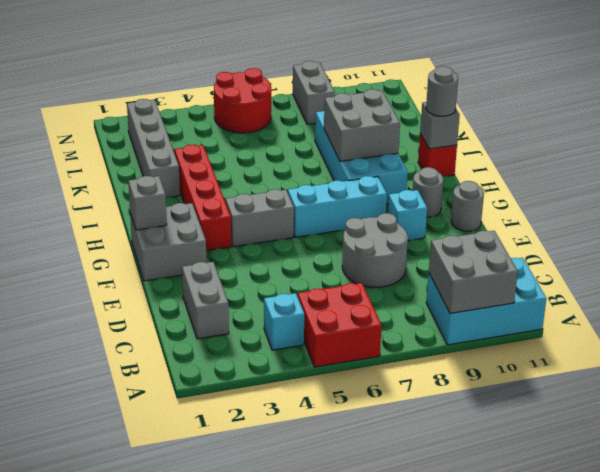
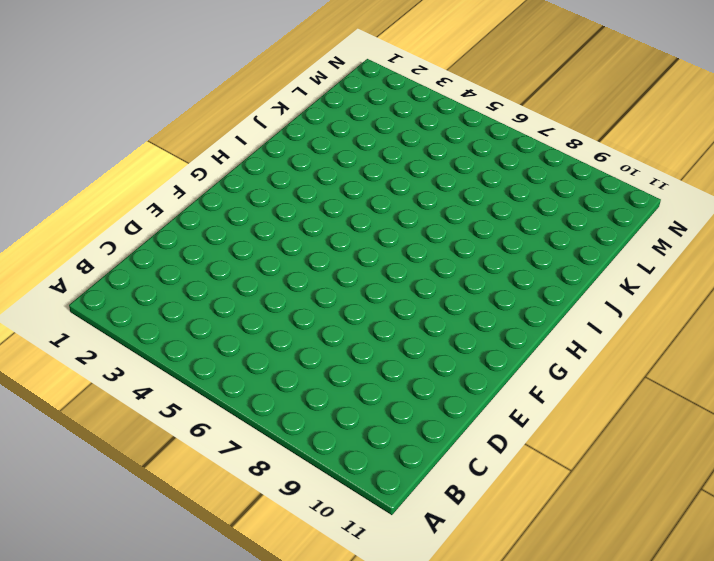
none -> red brick A5:B6 level 1
none -> cyan brick A9:B11 level 1
none -> cyan brick B4 level 1

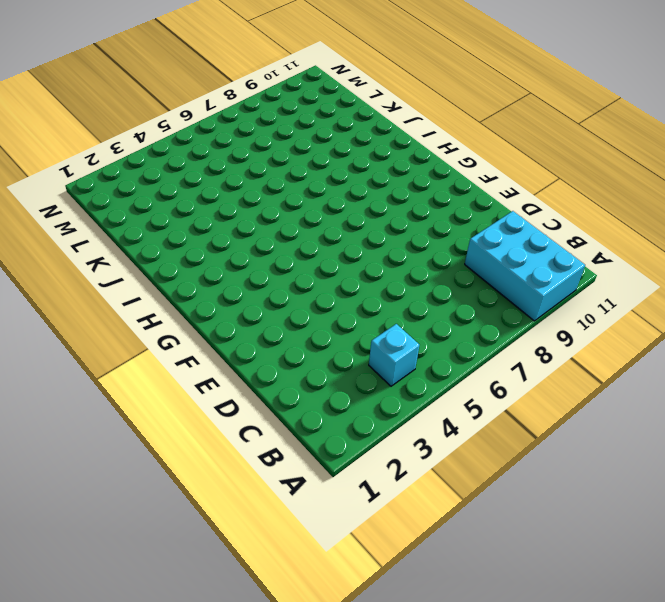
cyan brick A9:C10 level 1 -> cyan brick A9:B11 level 1
none -> red brick A5:B6 level 1
none -> grey brick C2:D2 level 1
none -> grey round brick D7:E8 level 1

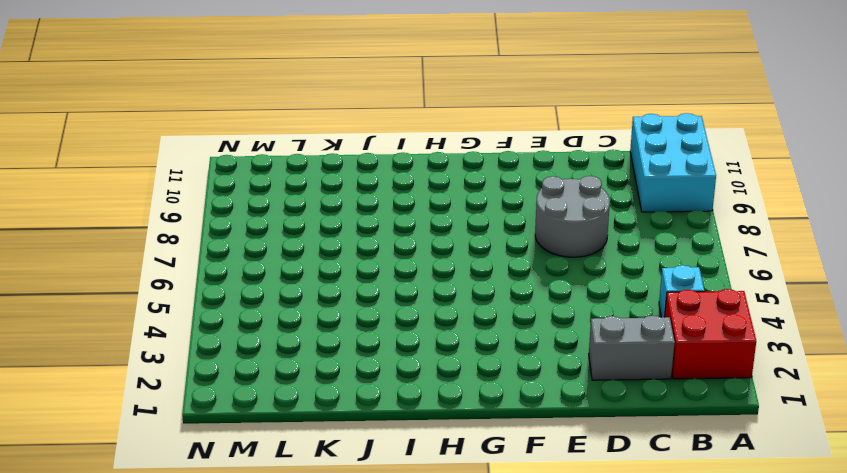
red brick A2:B3 level 1 -> red brick A5:B6 level 1
none -> grey brick F1:G2 level 1
none -> cyan brick F9 level 1
none -> grey round brick F11 level 1

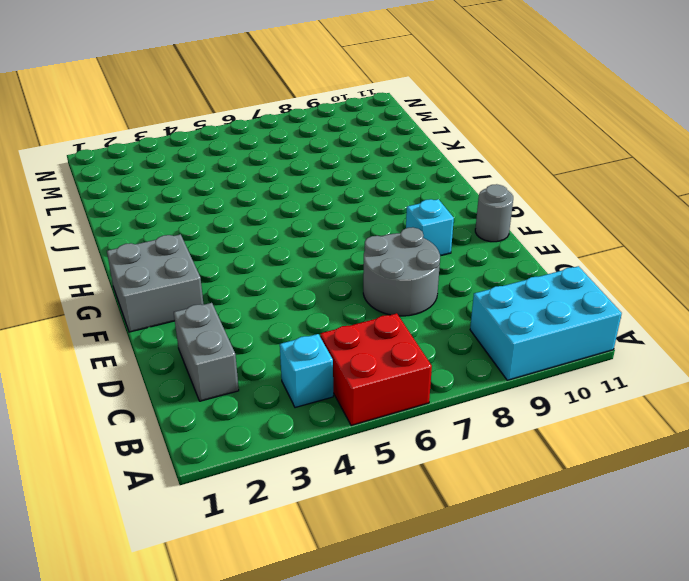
none -> red brick G3:J3 level 1
none -> grey brick G4:G5 level 1
none -> cyan brick G6:G8 level 1

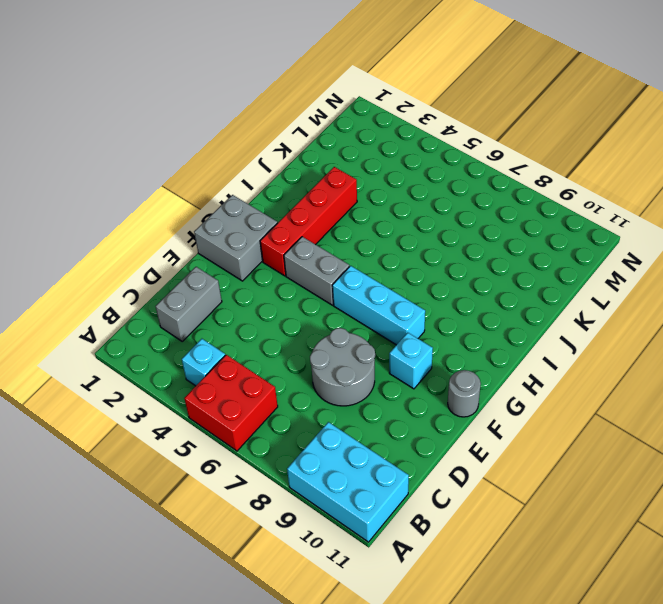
none -> grey round brick G10 level 1
none -> cyan brick H8:K9 level 1
none -> red brick I11 level 1

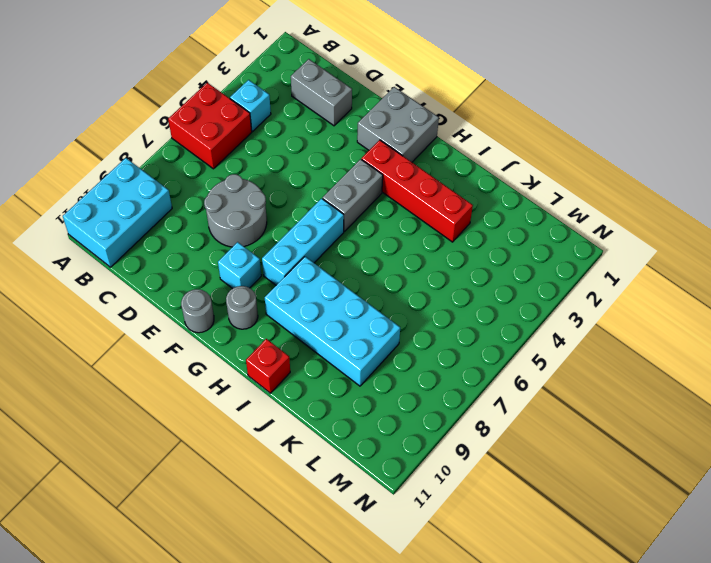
none -> grey brick J2:M2 level 1
none -> red round brick M5:N6 level 1
none -> grey brick M8:N8 level 1

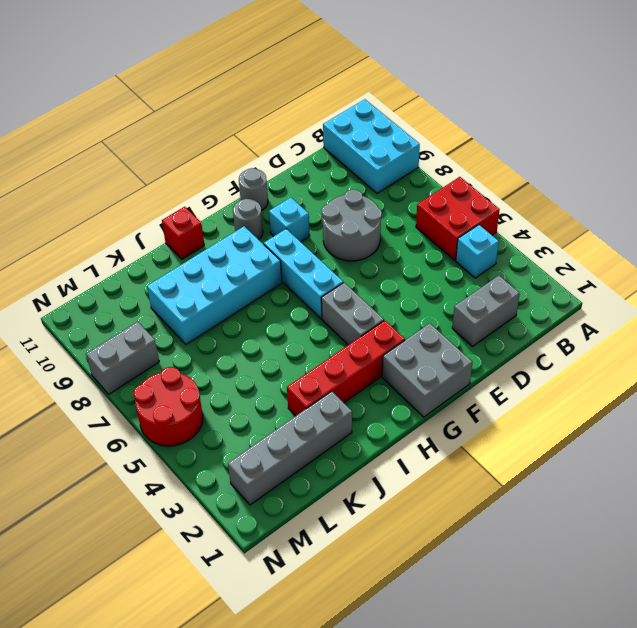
none -> grey brick A9:B10 level 2
none -> grey brick G1 level 2
none -> grey brick I8:J9 level 2

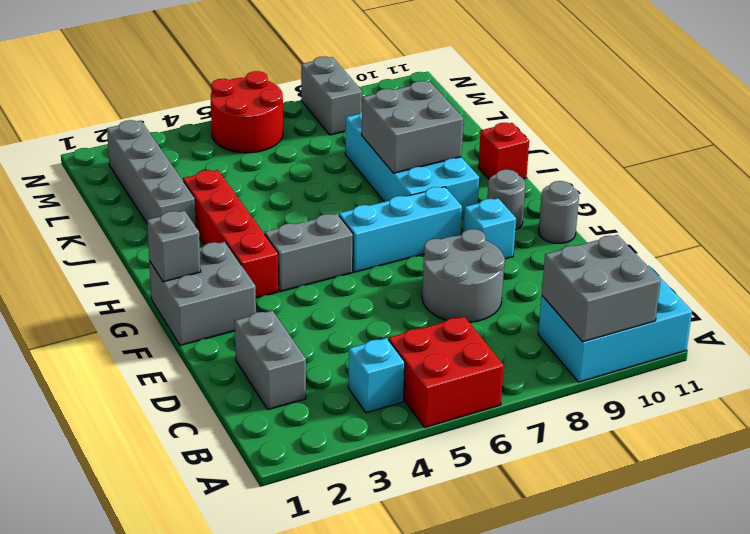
none -> grey brick I11 level 2
none -> grey round brick I11 level 3

